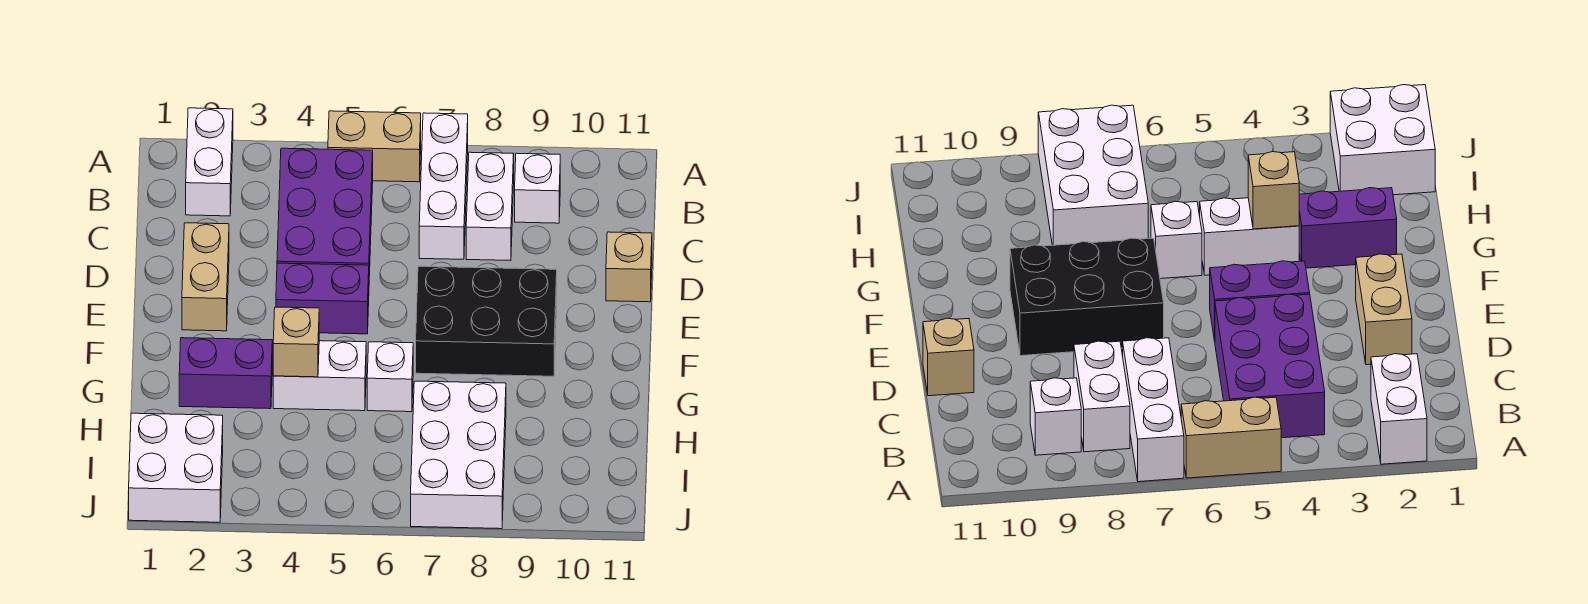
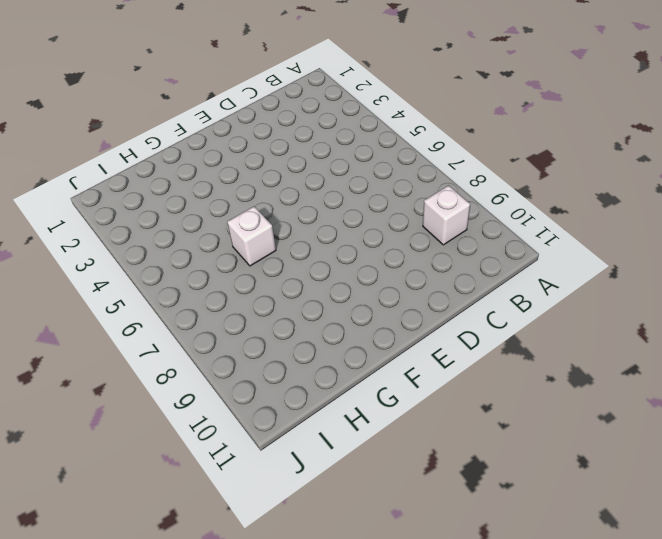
none -> white brick A2:B2 level 1
none -> tan brick A5:A6 level 1
none -> white brick A7:C7 level 1

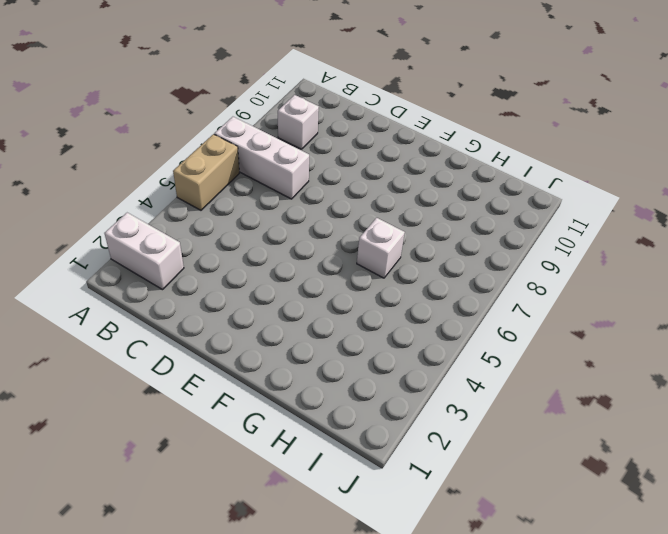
none -> purple brick B4:D5 level 1
none -> white brick B8:C8 level 1
none -> tan brick D2:E2 level 1

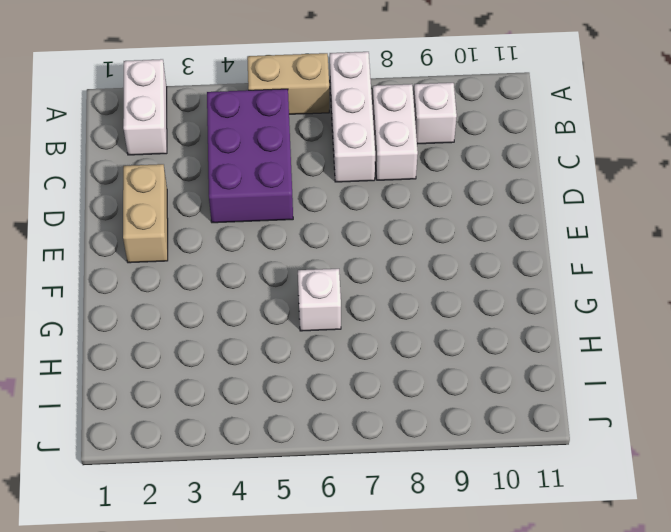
none -> tan brick D11 level 1
none -> purple brick E4:E5 level 1
none -> black brick E7:F9 level 1

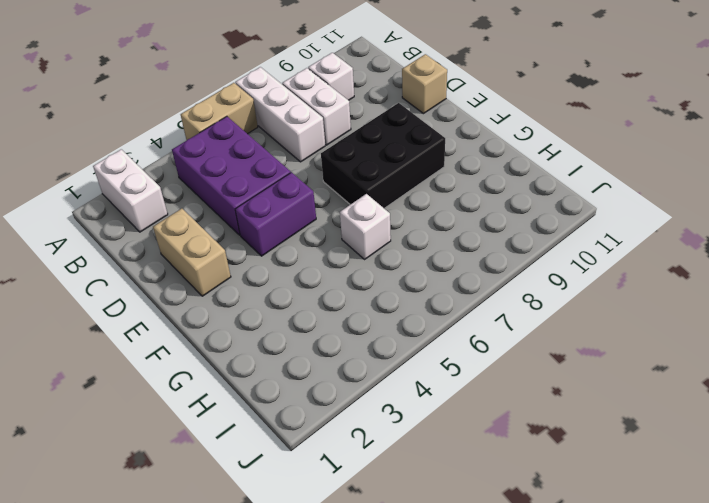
none -> purple brick G2:G3 level 1
none -> white brick G4:G5 level 1
none -> white brick H7:J8 level 1

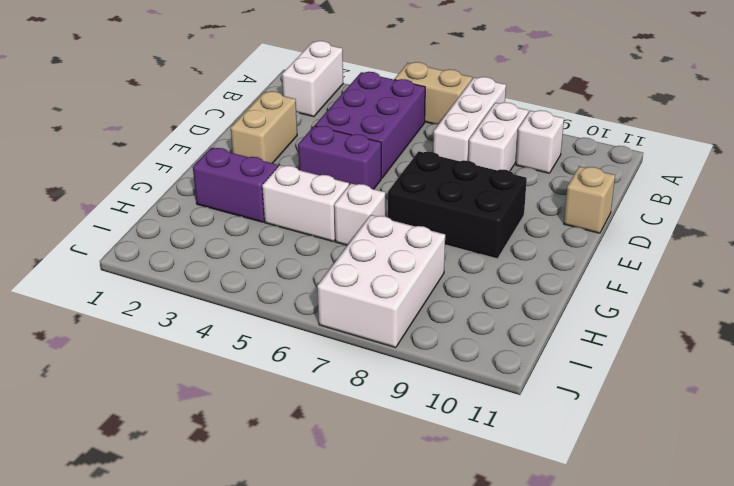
none -> white brick I1:J2 level 1
none -> tan brick G4 level 2

